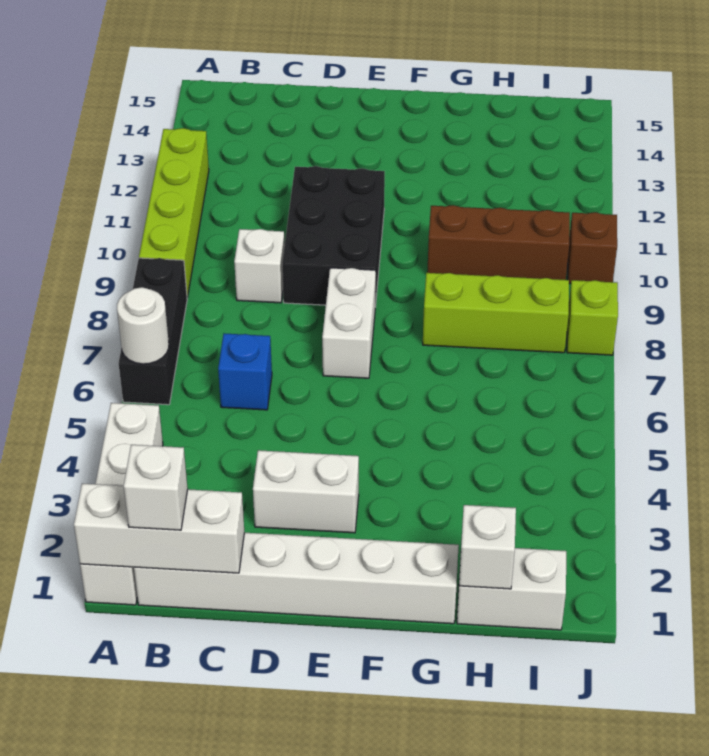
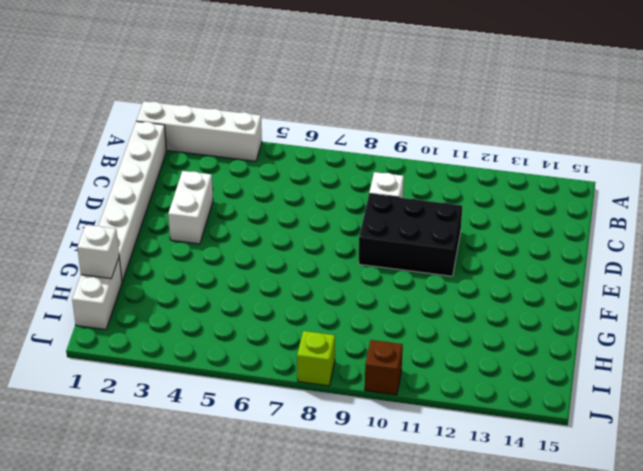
none -> black brick A6:A8 level 1
none -> lime brick A9:A12 level 1
none -> blue brick C6 level 1

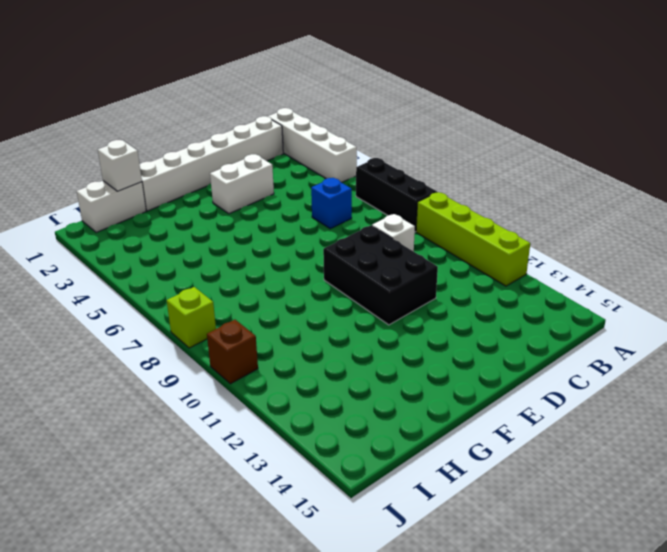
none -> white brick E7:E8 level 1
none -> lime brick G8:I8 level 1
none -> brown brick G10:I10 level 1

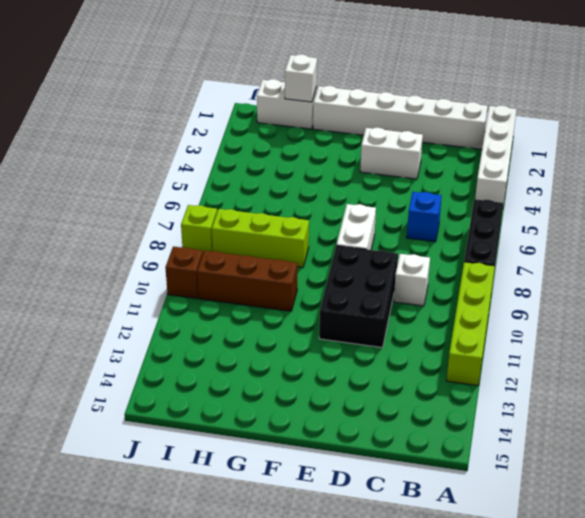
none -> white brick A1:C1 level 2
none -> white round brick A6 level 2
none -> white brick B1 level 3

